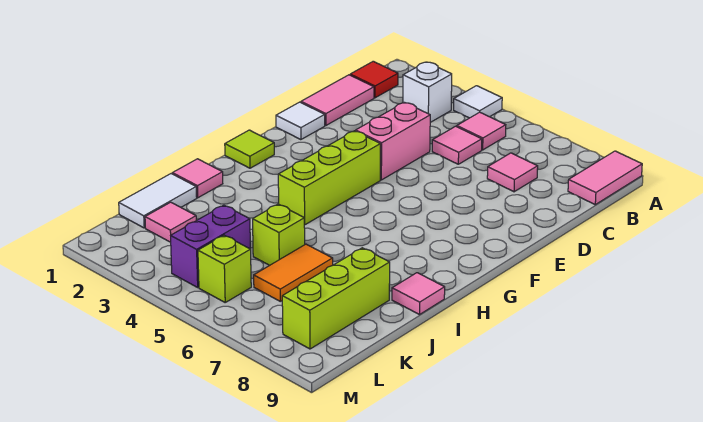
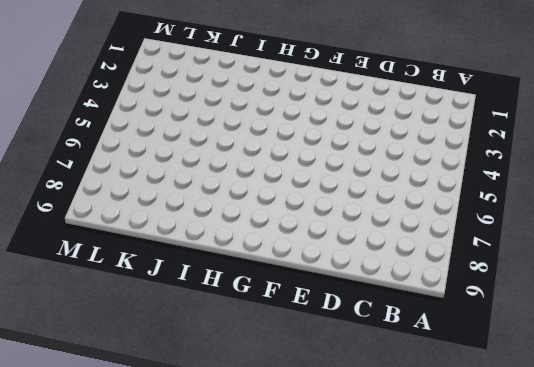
none -> white tile A4 level 1
none -> pink tile A9:B9 level 1
none -> red tile B1 level 1

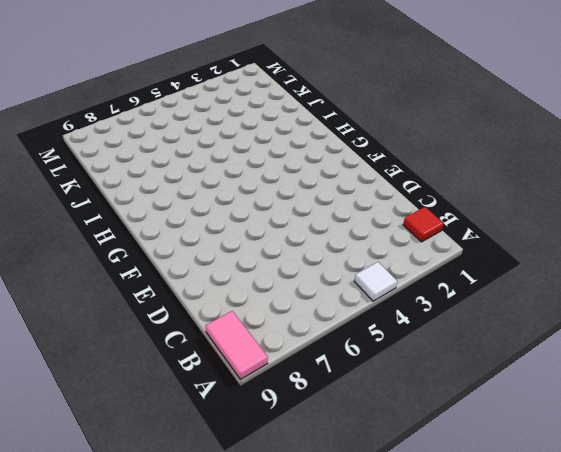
none -> white brick B3 level 1
none -> pink tile B5 level 1
none -> pink tile C1:D1 level 1

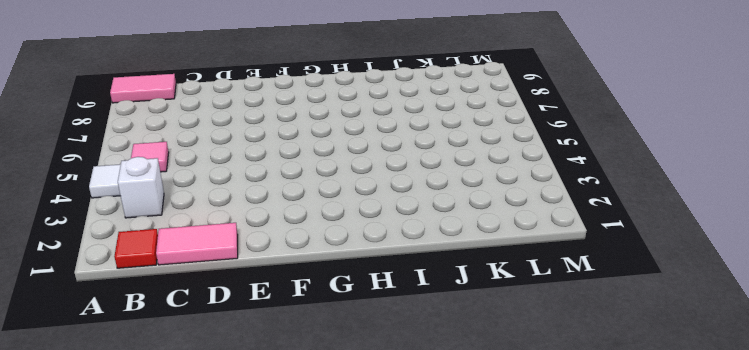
none -> pink tile C5 level 1
none -> pink tile C7 level 1
none -> pink brick D4:E4 level 1

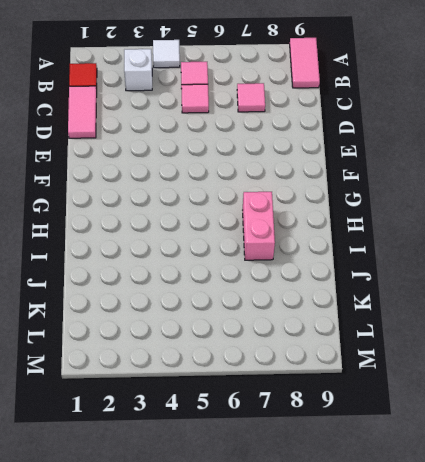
pink brick H7:I7 level 1 -> pink brick D4:E4 level 1
none -> white tile E1 level 1
none -> lime brick F4:H4 level 1
none -> lime tile G1 level 1

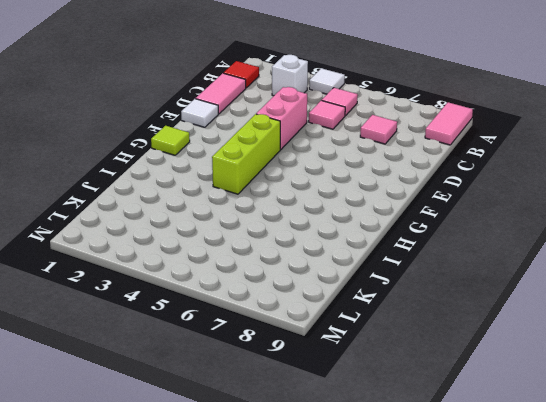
none -> pink tile I1 level 1
none -> pink tile I9 level 1
none -> white tile J1:K1 level 1

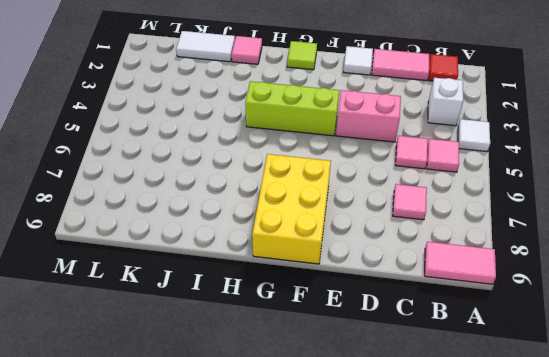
yellow brick F7:G9 level 1 -> none
none -> pink tile I9 level 1
none -> lime brick J5 level 1
none -> orange tile J6:K6 level 1

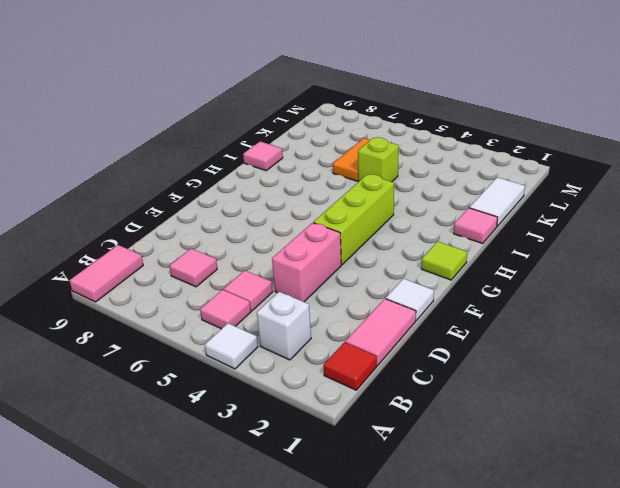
none -> lime brick J8:L8 level 1
none -> pink tile K2 level 1
none -> purple brick K4:L4 level 1

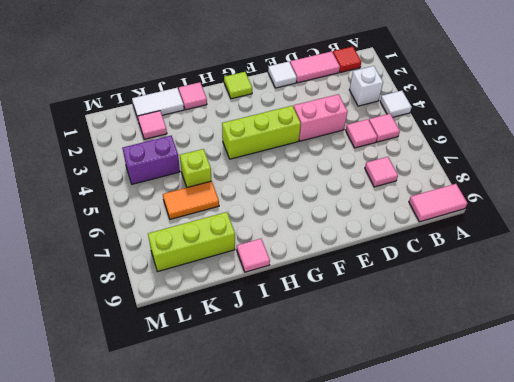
none -> lime brick L5 level 1

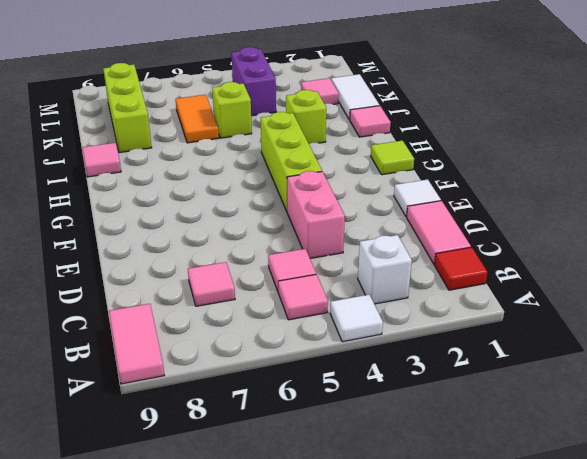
lime brick I3 level 1 -> lime brick L5 level 1

